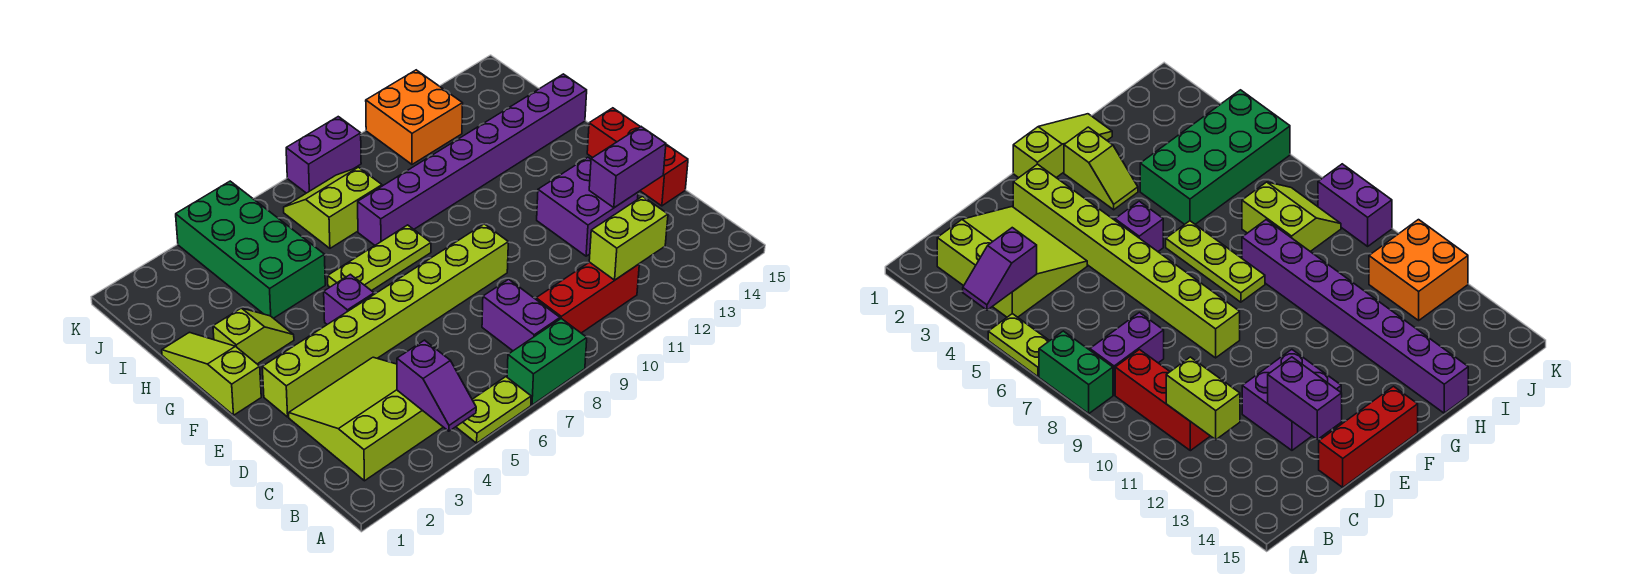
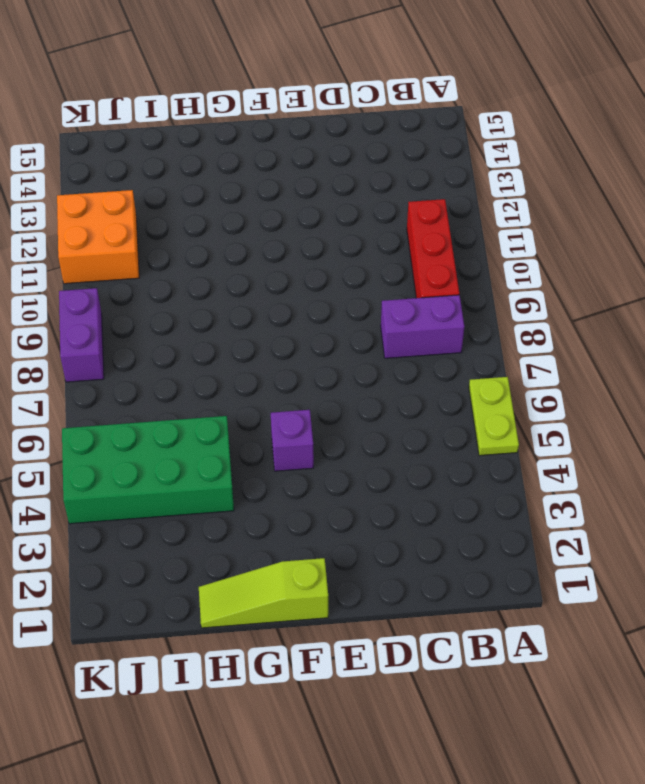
none -> green brick A7:A8 level 1
none -> lime slope B2:D4 level 1 top B
none -> purple brick D12:E13 level 1

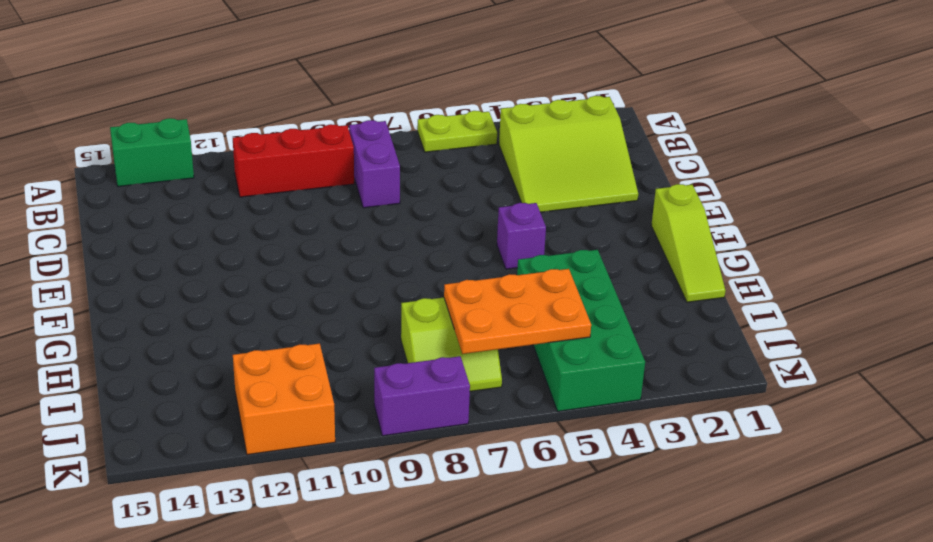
green brick A13:A14 level 1 -> green brick A7:A8 level 1
orange plate I5:J7 level 2 -> none
none -> purple brick D12:E13 level 1
none -> red brick D15:F15 level 1
none -> lime brick E2:E9 level 1

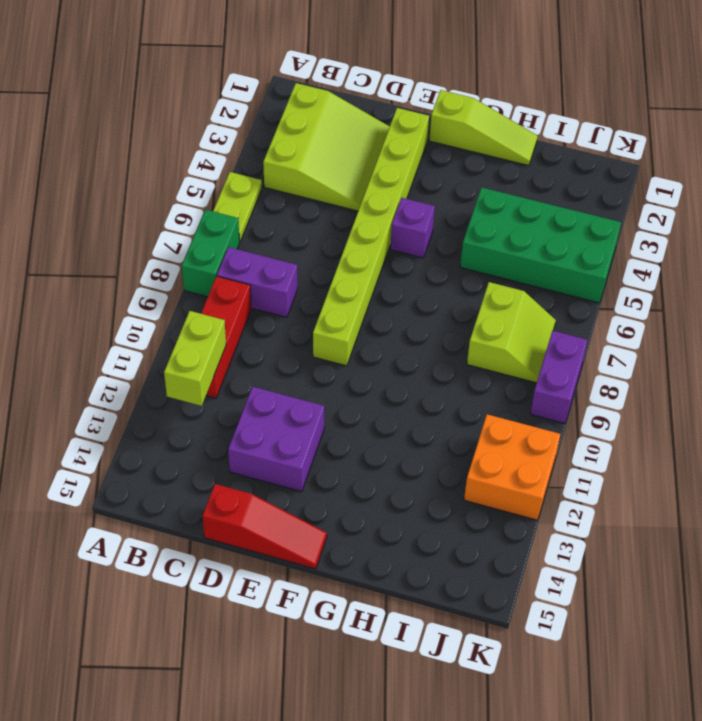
red slope D15:F15 level 1 top D -> red brick D15:F15 level 1
none -> lime slope G2:G3 level 1 top 2
none -> lime plate G6:G8 level 1
none -> purple brick H8:H15 level 1

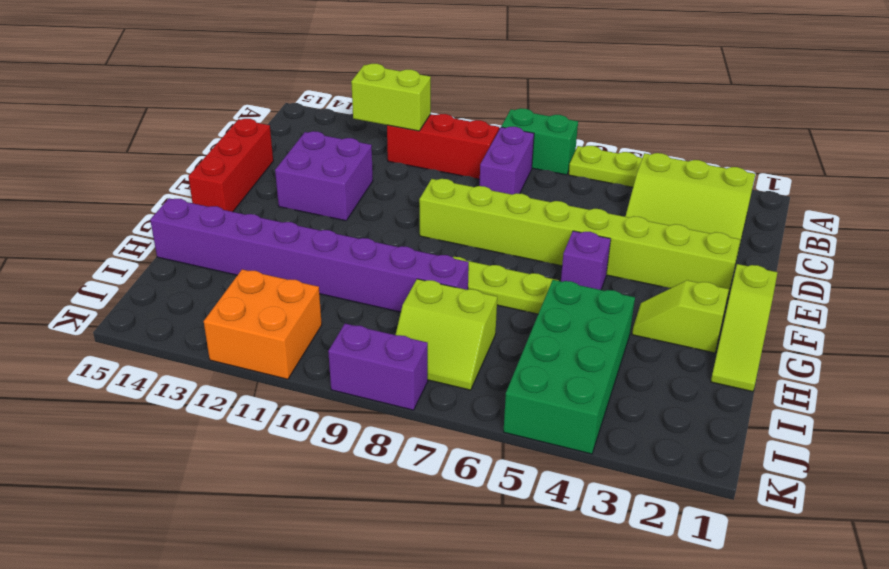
none -> purple slope A4:B4 level 2 top B
none -> purple brick D13:D14 level 2

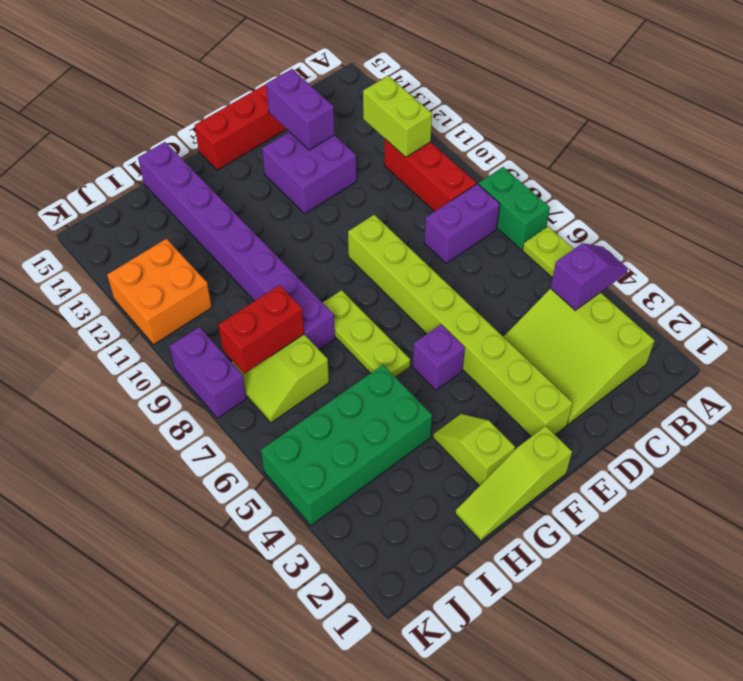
red brick I8:J8 level 2 -> none

